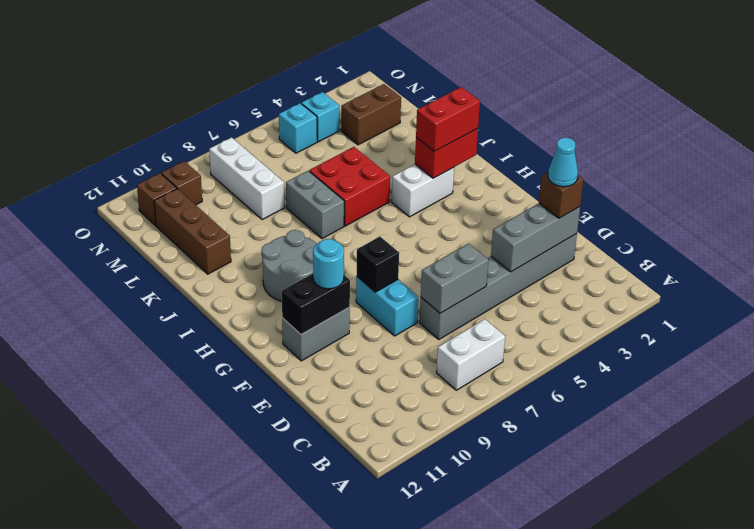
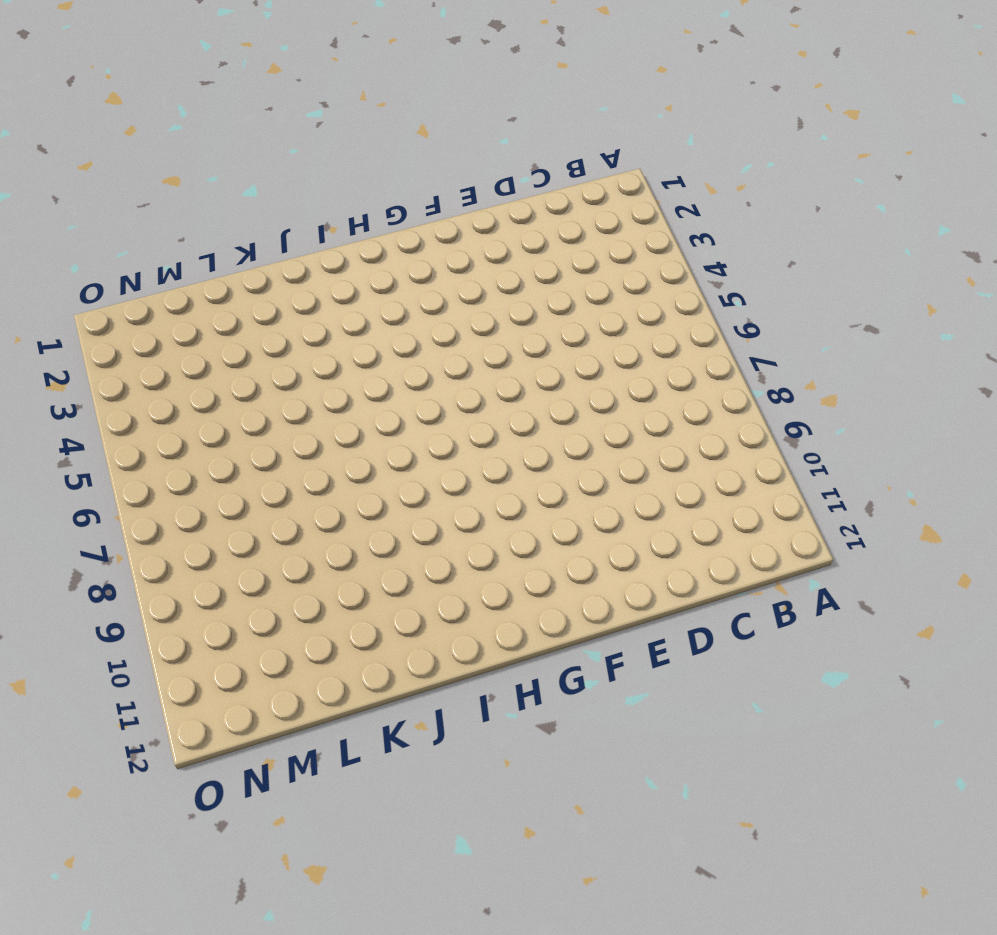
none -> white brick B7:B8 level 1
none -> grey brick D2:D7 level 1
none -> cyan brick E8:F8 level 1

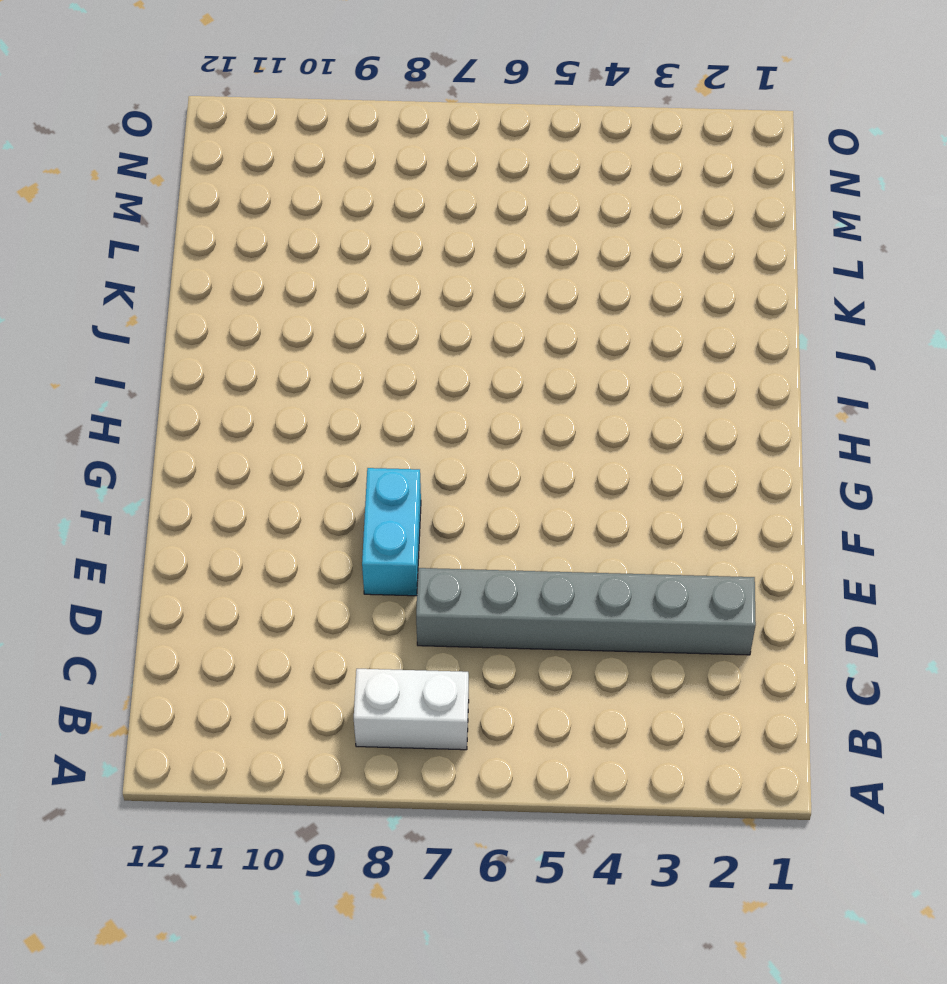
none -> grey brick F10:F11 level 1
none -> grey round brick H9:I10 level 1
none -> white brick I3:I4 level 1

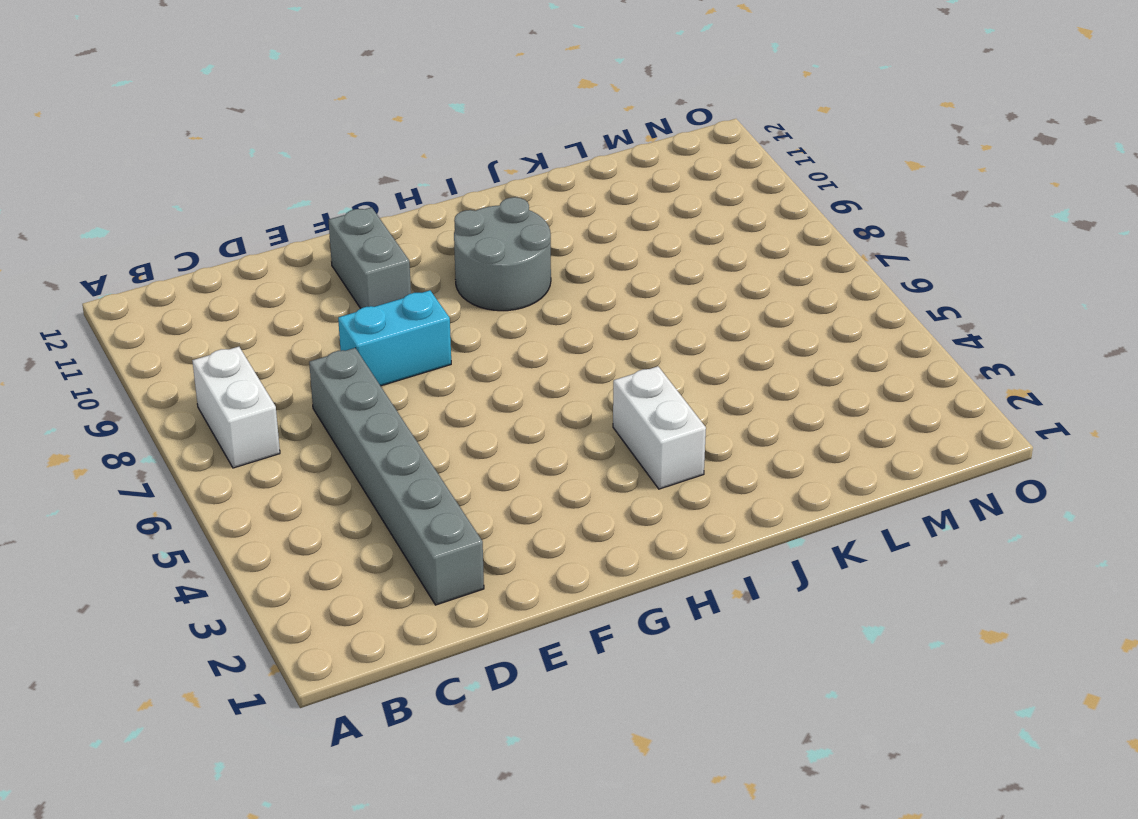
none -> red brick J5:K6 level 1
none -> grey brick J7:K7 level 1
none -> brown brick K11:M11 level 1

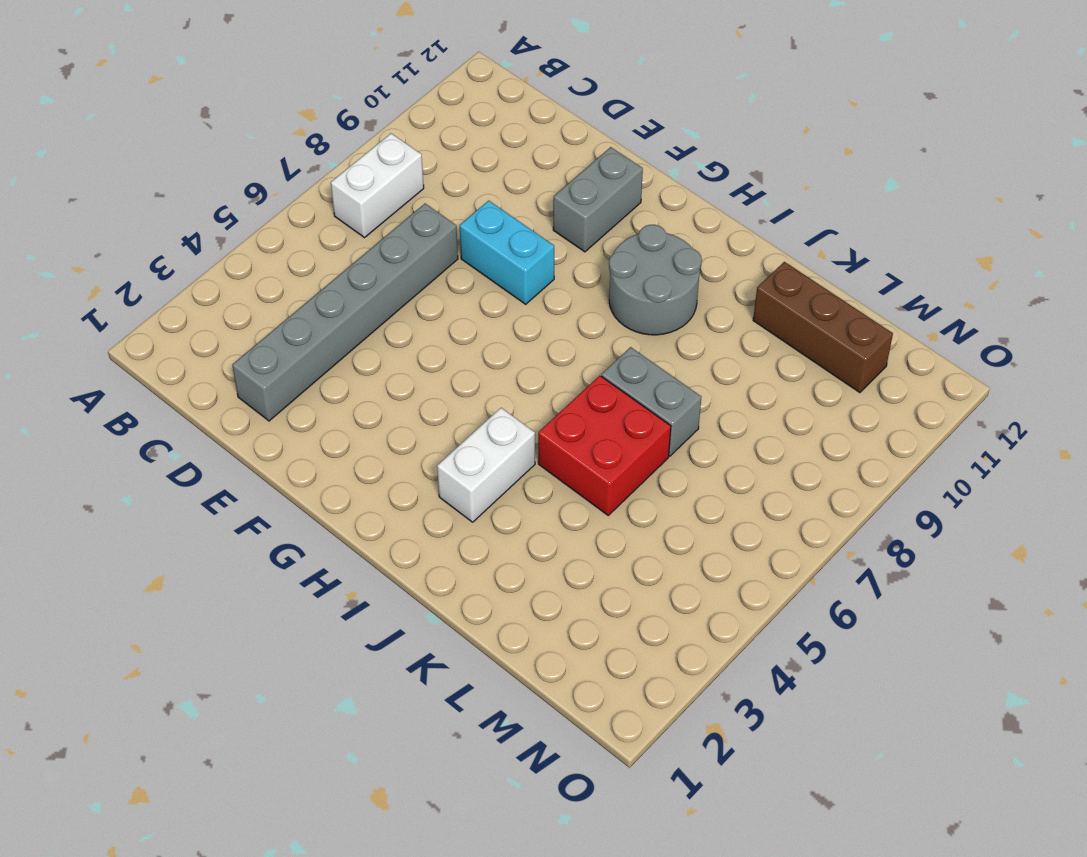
none -> white brick L8:N8 level 1
none -> brown brick M2:M3 level 1
none -> cyan brick N4 level 1

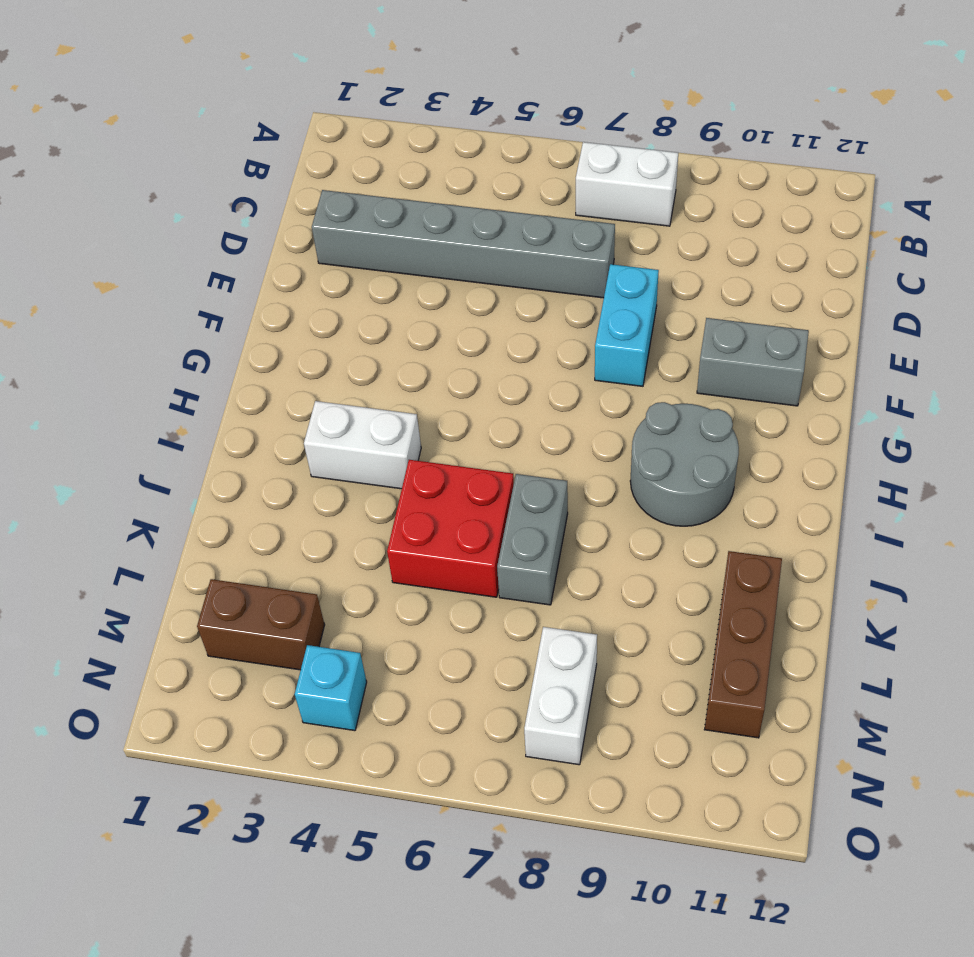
white brick M8:N8 level 1 -> white brick L8:N8 level 1
none -> cyan brick N5 level 1
none -> brown brick N10 level 1
none -> brown brick N11 level 1

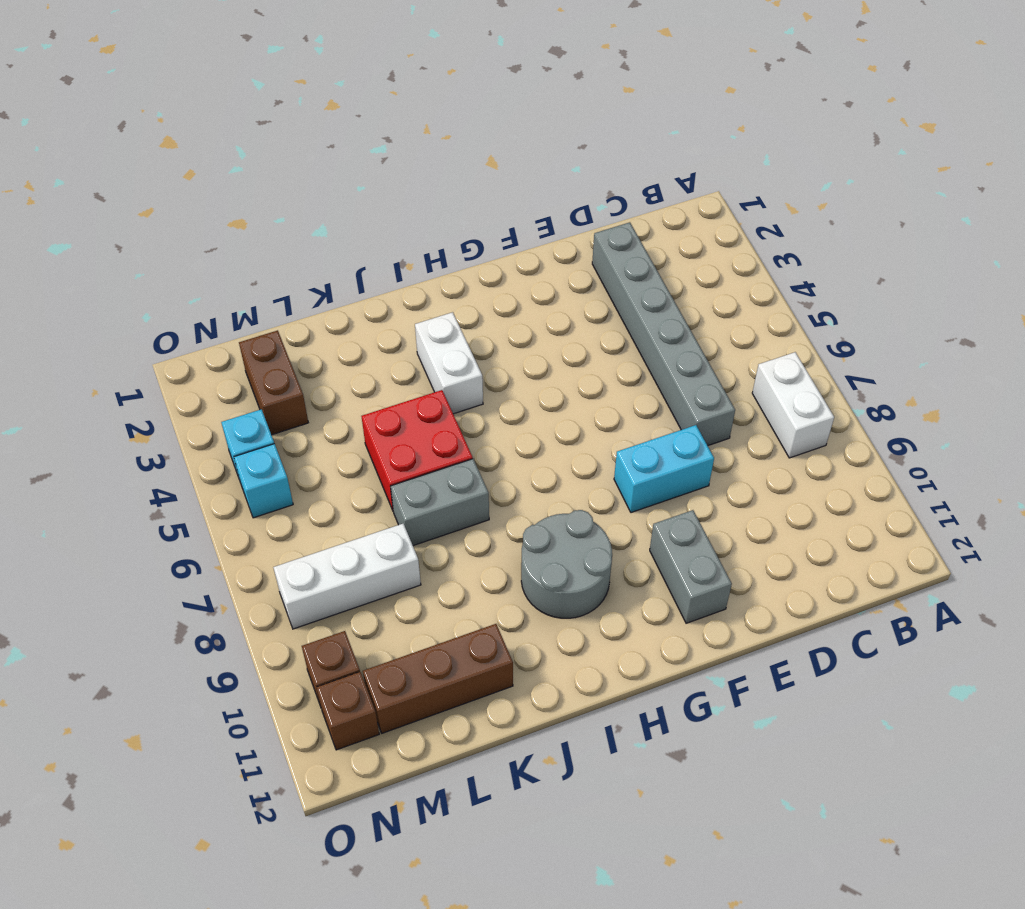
none -> grey brick D2:D4 level 2
none -> grey brick D6:D7 level 2
none -> black brick F8 level 2

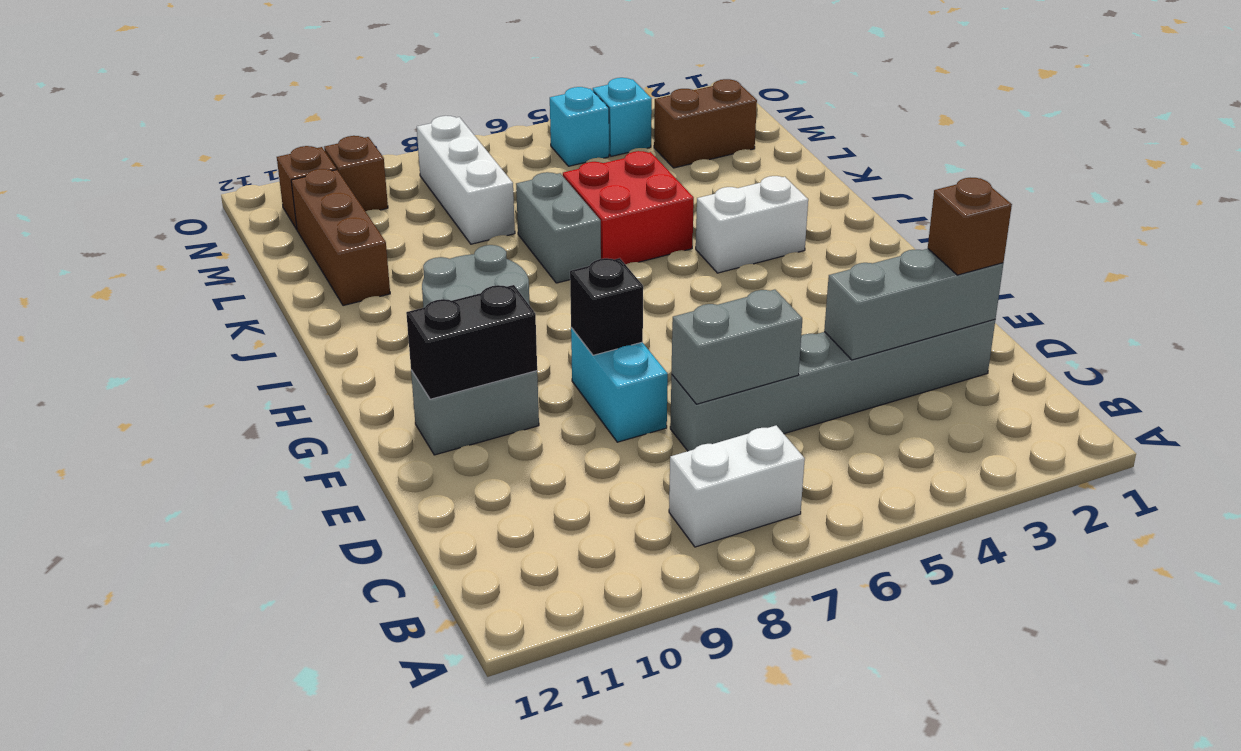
none -> red brick I2:I3 level 2
none -> cyan round brick F10 level 3
none -> red brick I2:I3 level 3

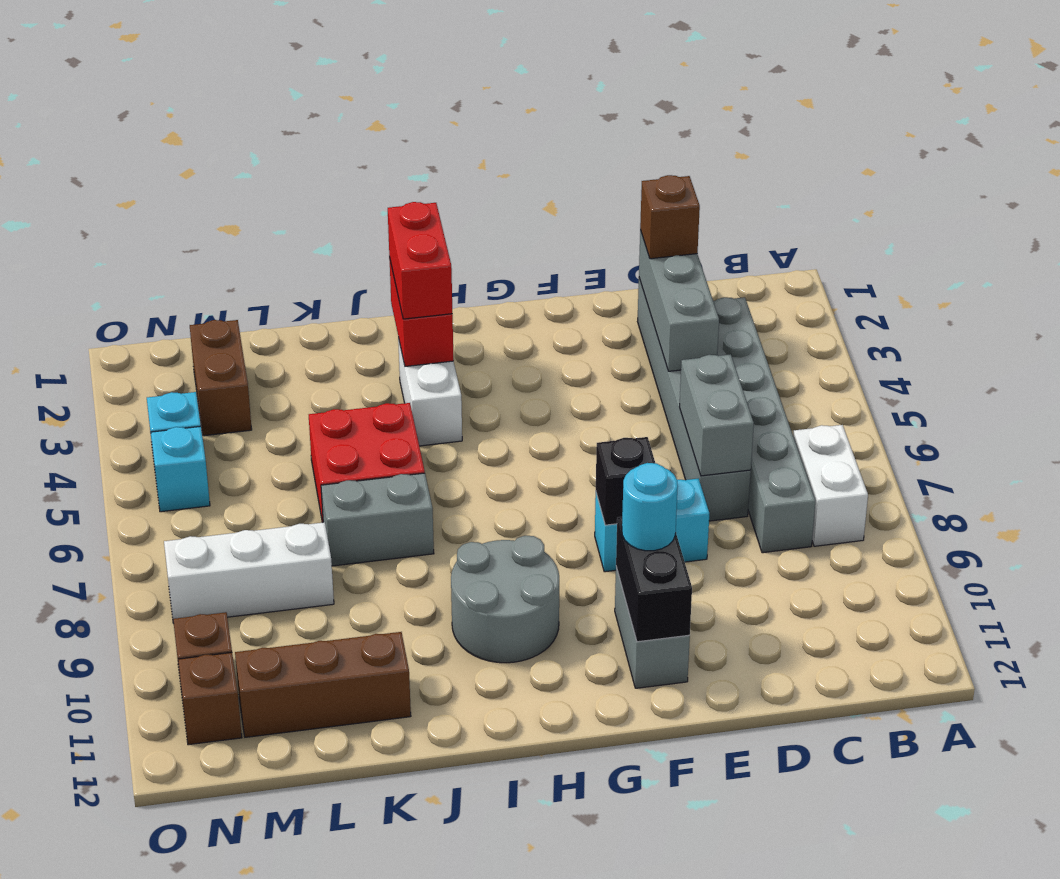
grey brick C3:C8 level 1 -> none
none -> cyan cone D2 level 4

